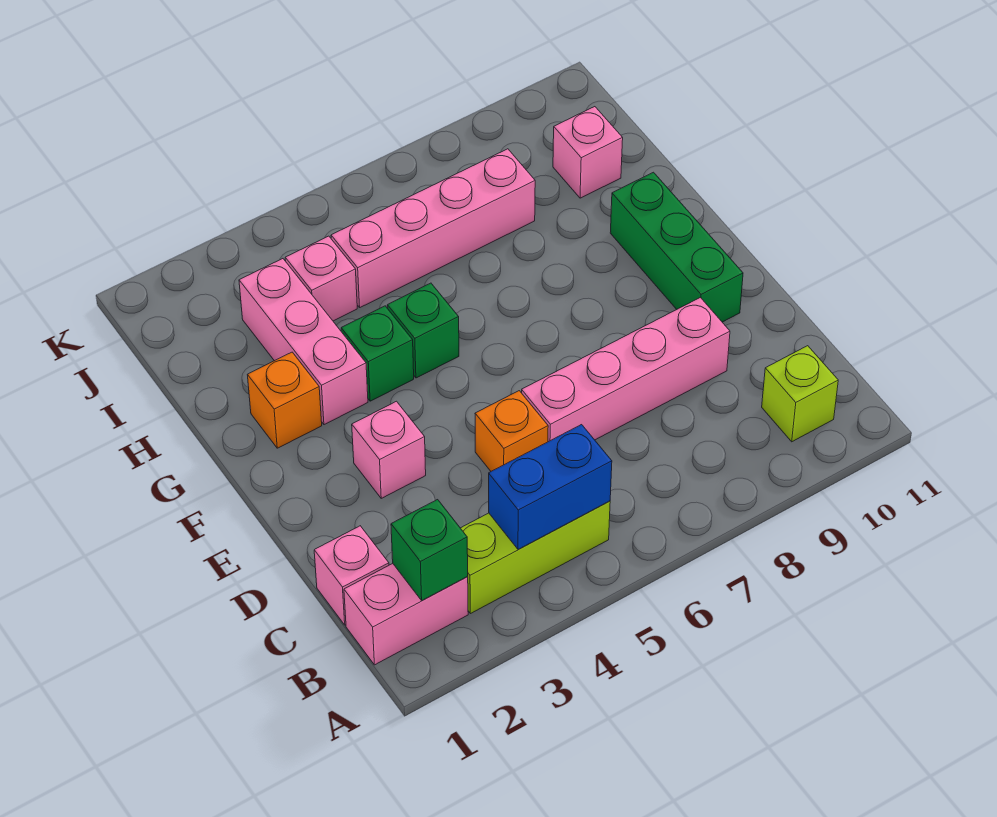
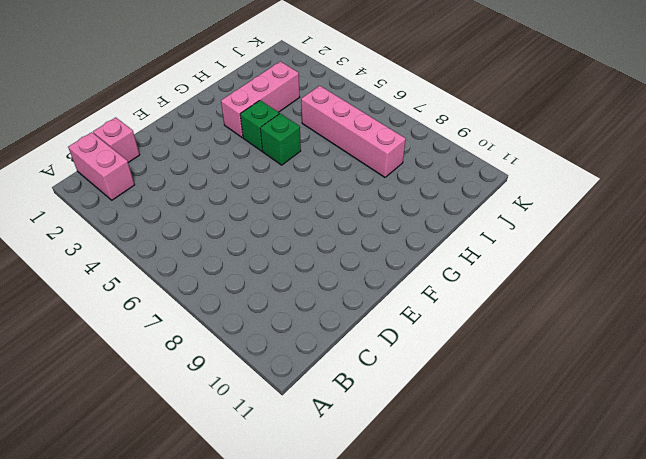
none -> lime brick B3:B5 level 1
none -> lime brick B10 level 1
none -> orange brick D5 level 1

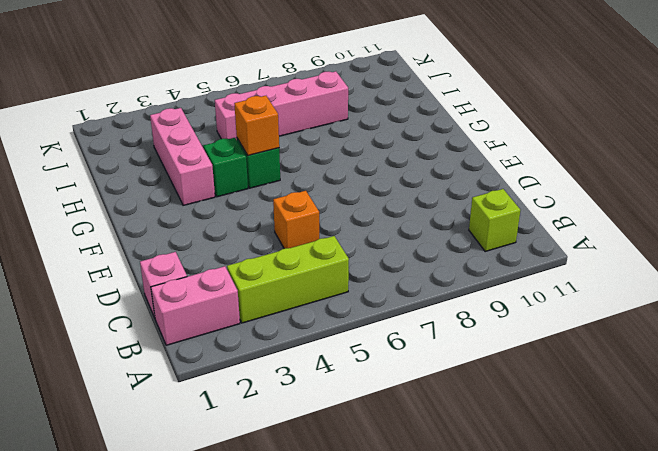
orange brick G5 level 2 -> orange brick G2 level 1
none -> pink brick D6:D9 level 1
none -> pink brick E3 level 1
none -> green brick E10:G10 level 1

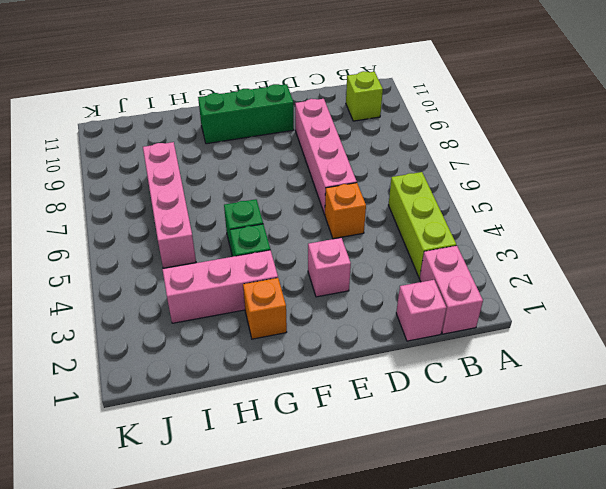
none -> pink brick I4 level 1
none -> pink brick I10 level 1
none -> green brick B2 level 2

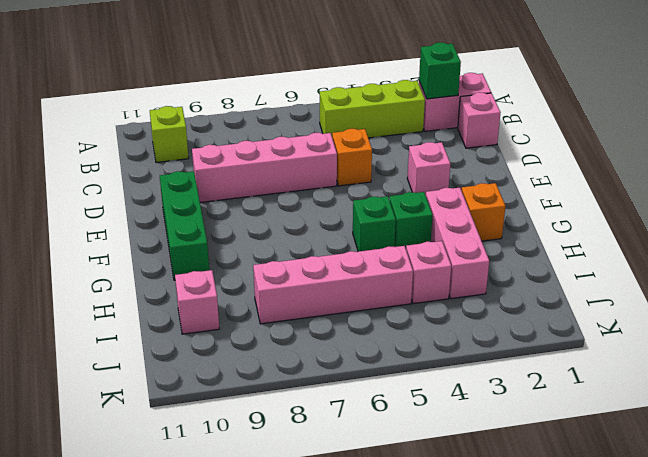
none -> blue brick B4:B5 level 2

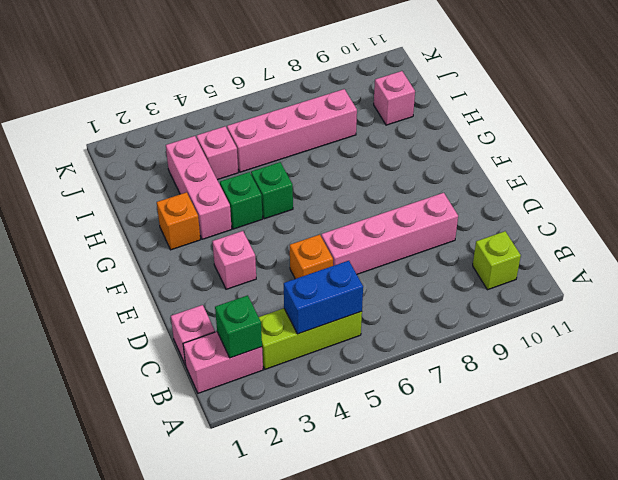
none -> green brick E10:G10 level 1

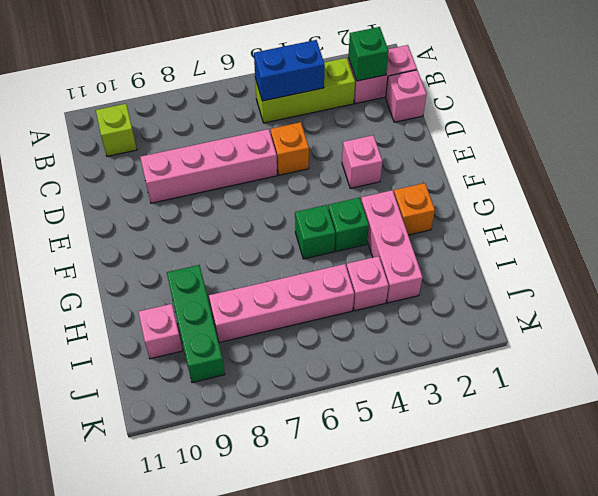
green brick H9:J9 level 1 -> green brick E10:G10 level 1

